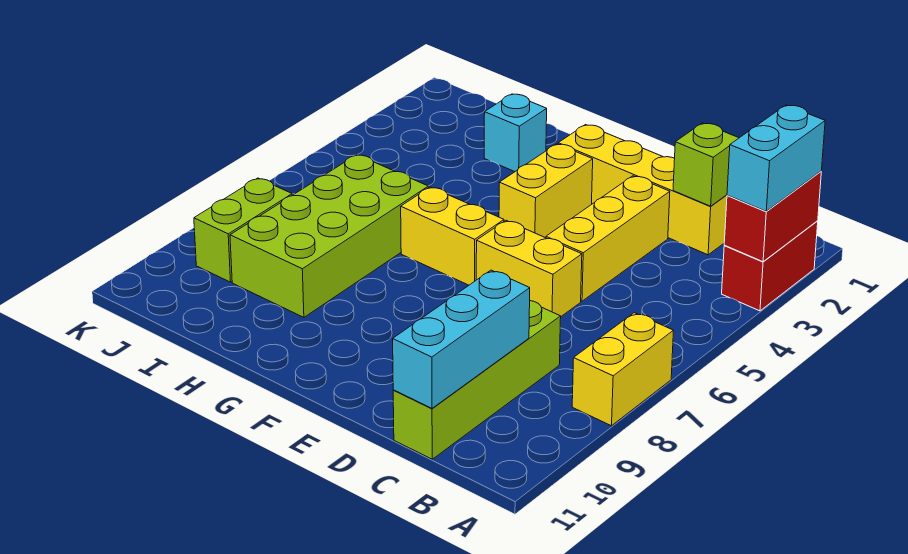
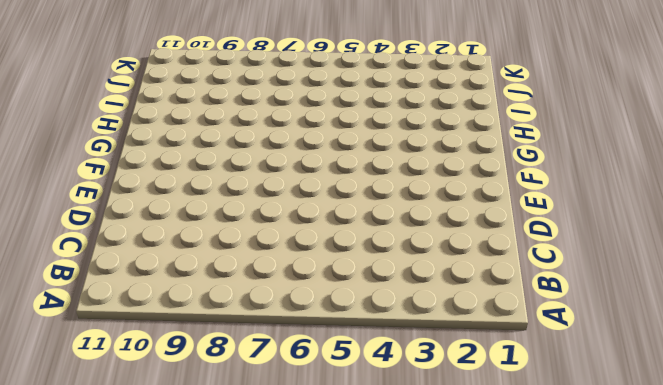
none -> red brick A2:A3 level 1
none -> yellow brick A7:A8 level 1
none -> yellow brick C2:F2 level 1

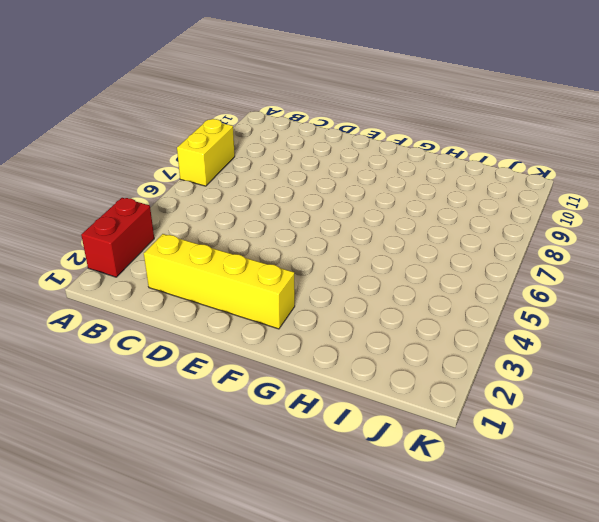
none -> lime brick C8:C11 level 1
none -> yellow brick D3:D5 level 1
none -> yellow brick D6:E6 level 1

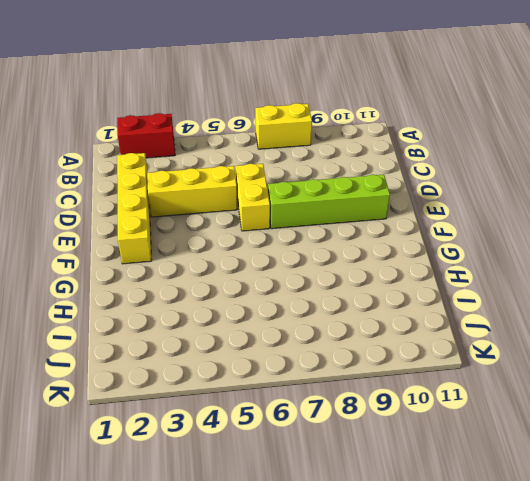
lime brick E7:E10 level 1 -> lime brick C8:C11 level 1
none -> yellow brick F3:F4 level 1
none -> yellow brick F6:G6 level 1
none -> cyan brick H2 level 1

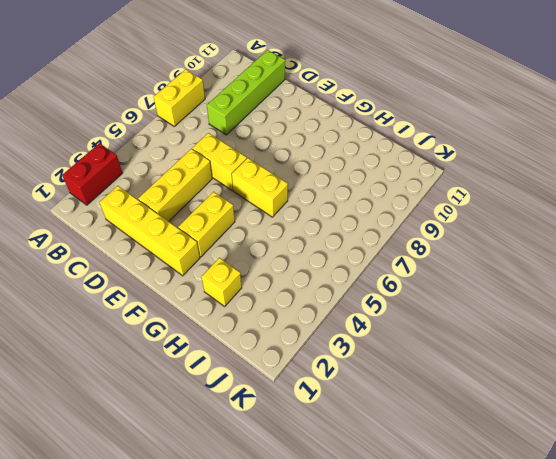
yellow brick H2 level 1 -> cyan brick H2 level 1
none -> lime brick H6:I9 level 1
none -> lime brick J8:J9 level 1
none -> red brick A2:A3 level 2

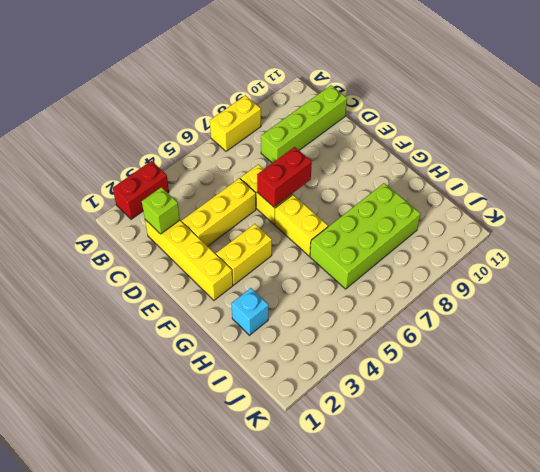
red brick E6:E7 level 2 -> red brick A2:A3 level 2
none -> lime brick J8:J9 level 1
none -> cyan brick C9:C11 level 2
none -> cyan brick A2:A3 level 3

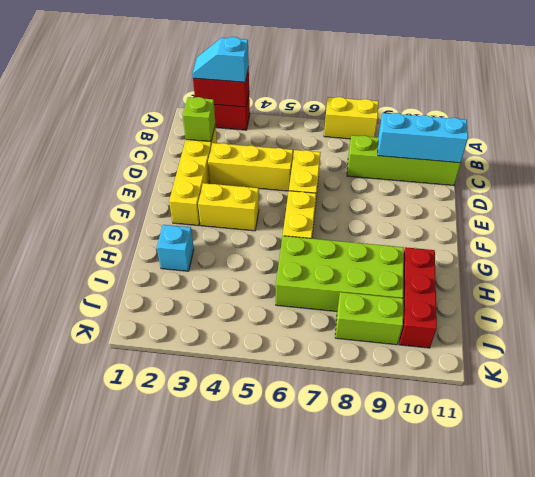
cyan slope A2:A3 level 3 top 3 -> cyan brick A2:A3 level 3
red brick H10:J10 level 1 -> none

